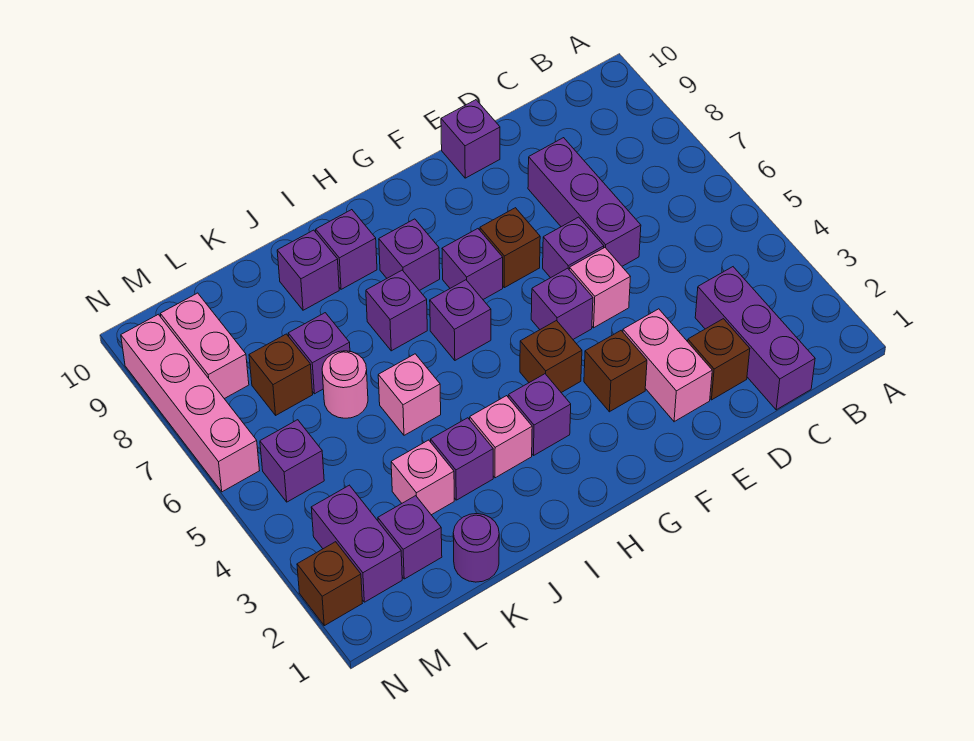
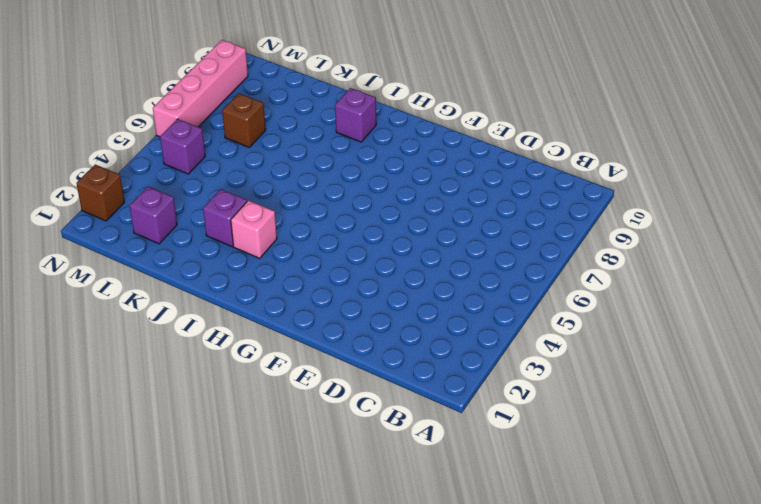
none -> purple brick C1:C3 level 1
none -> brown brick D2 level 1
none -> purple brick D6:D8 level 1
none -> pink brick E2:E3 level 1

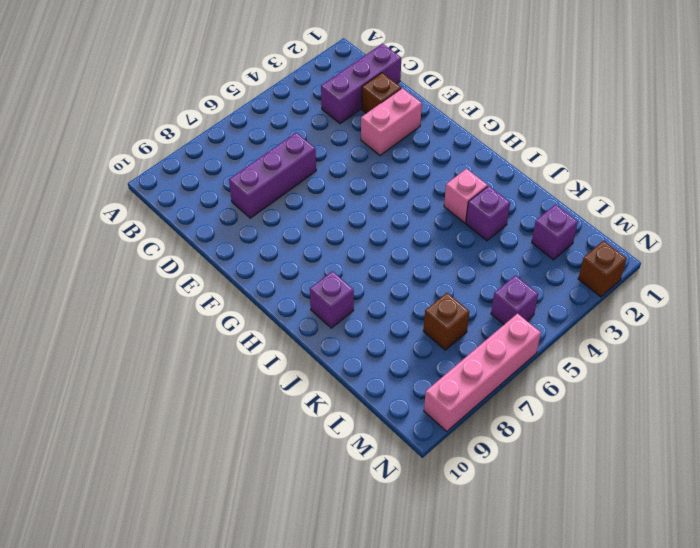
none -> pink brick E5 level 1
none -> purple brick E6 level 1
none -> purple brick E10 level 1
none -> brown brick F3 level 1

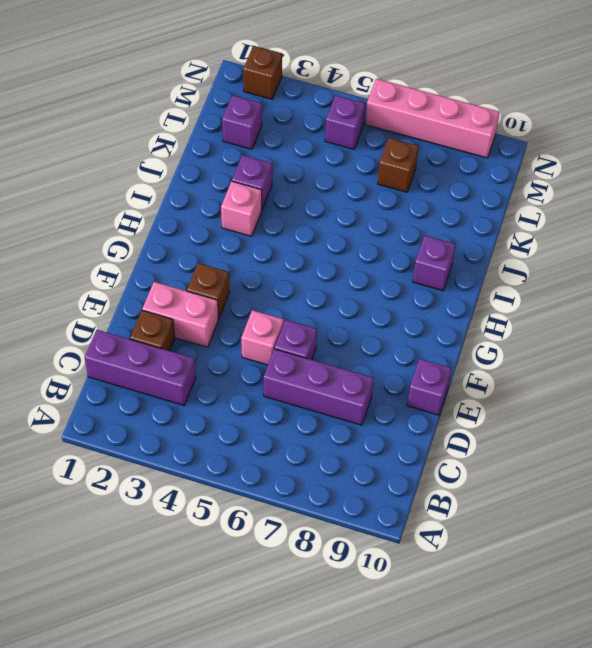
none -> purple brick F5 level 1
none -> brown brick F7 level 1
none -> brown brick G4 level 1
none -> purple brick G7 level 1

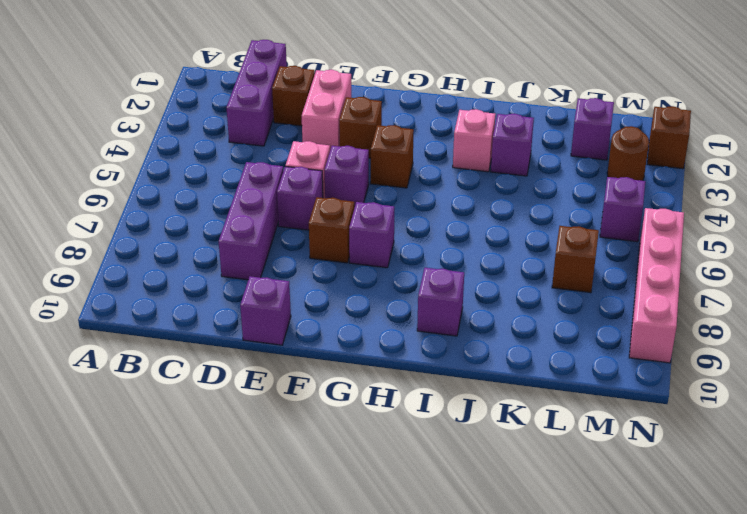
brown round brick M3 level 1 -> purple brick M2:M3 level 1
none -> purple brick H3 level 1
none -> purple brick H6 level 1
none -> purple brick H8 level 1
none -> purple brick I7 level 1

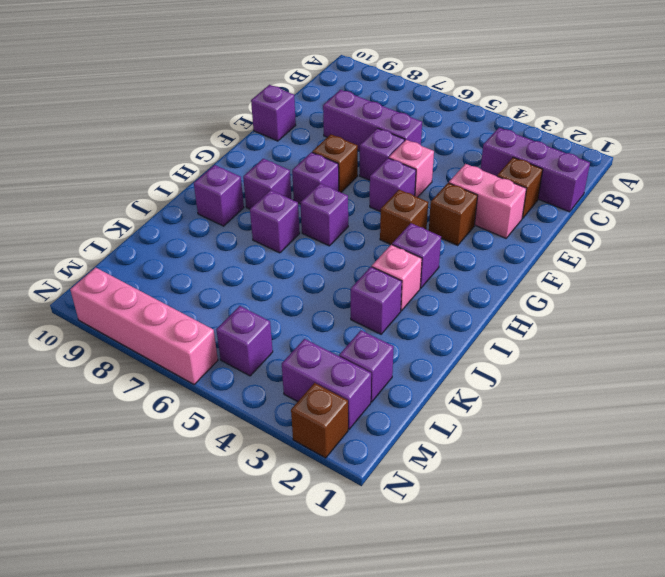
none -> pink brick J5 level 1
none -> purple brick J9 level 1
none -> purple round brick K1 level 1
none -> pink brick K3 level 1

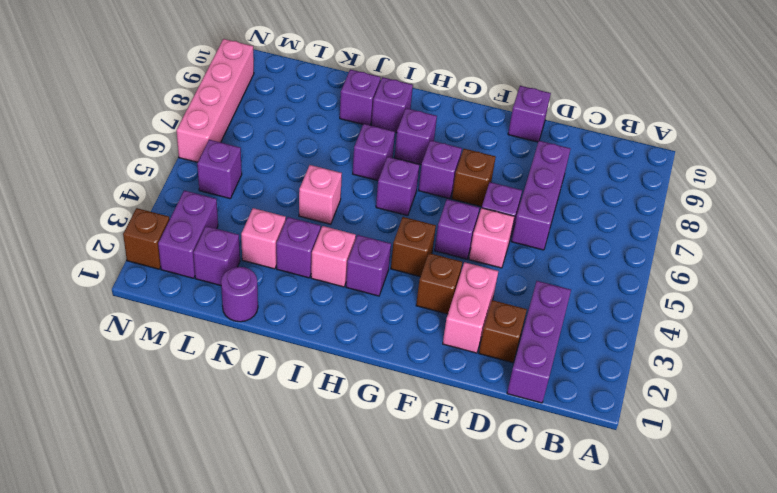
none -> pink round brick K6 level 1
none -> purple brick K7 level 1
none -> brown brick L7 level 1
none -> pink brick M8:M9 level 1

